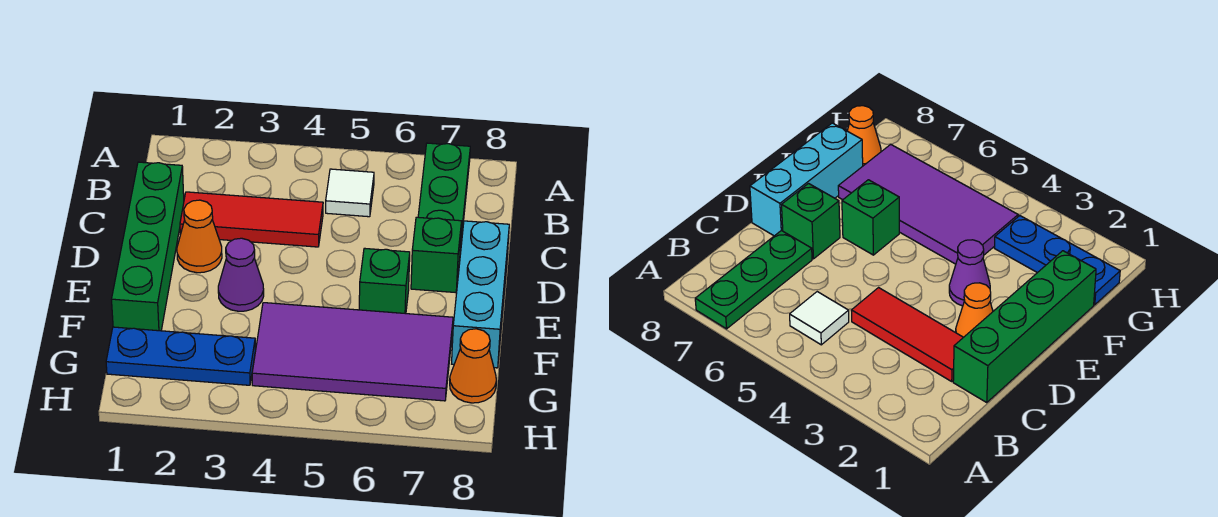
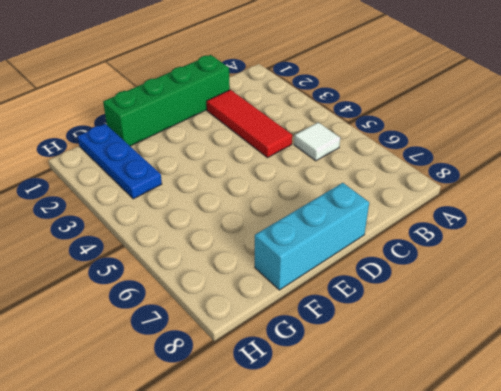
none -> green plate A7:C7 level 1
none -> orange cone D2 level 1
none -> green brick D7 level 1

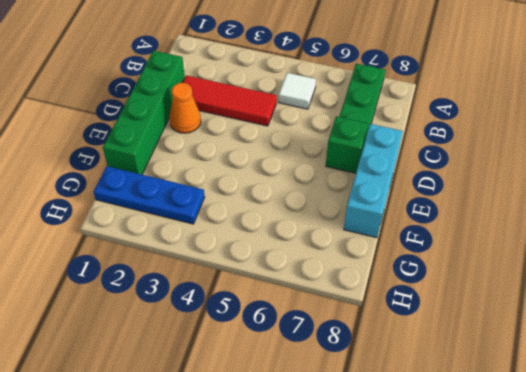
none -> purple cone E3 level 1
none -> green brick E6 level 1
none -> purple tile F4:G7 level 1

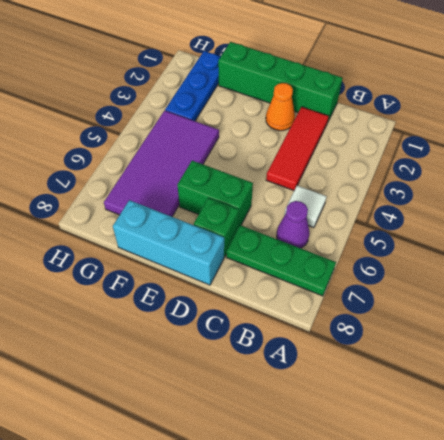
purple cone B6 level 1 -> purple cone E3 level 1
green brick D6:E6 level 1 -> green brick E6 level 1
none -> orange cone G8 level 1

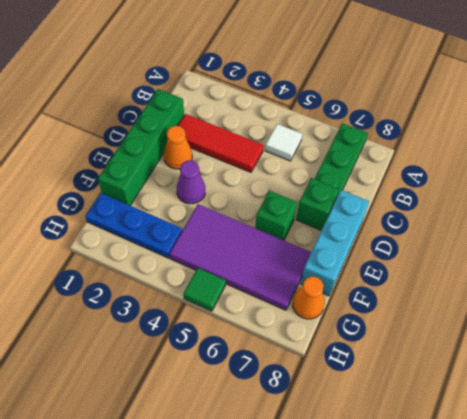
green tile H5 level 1 -> none

